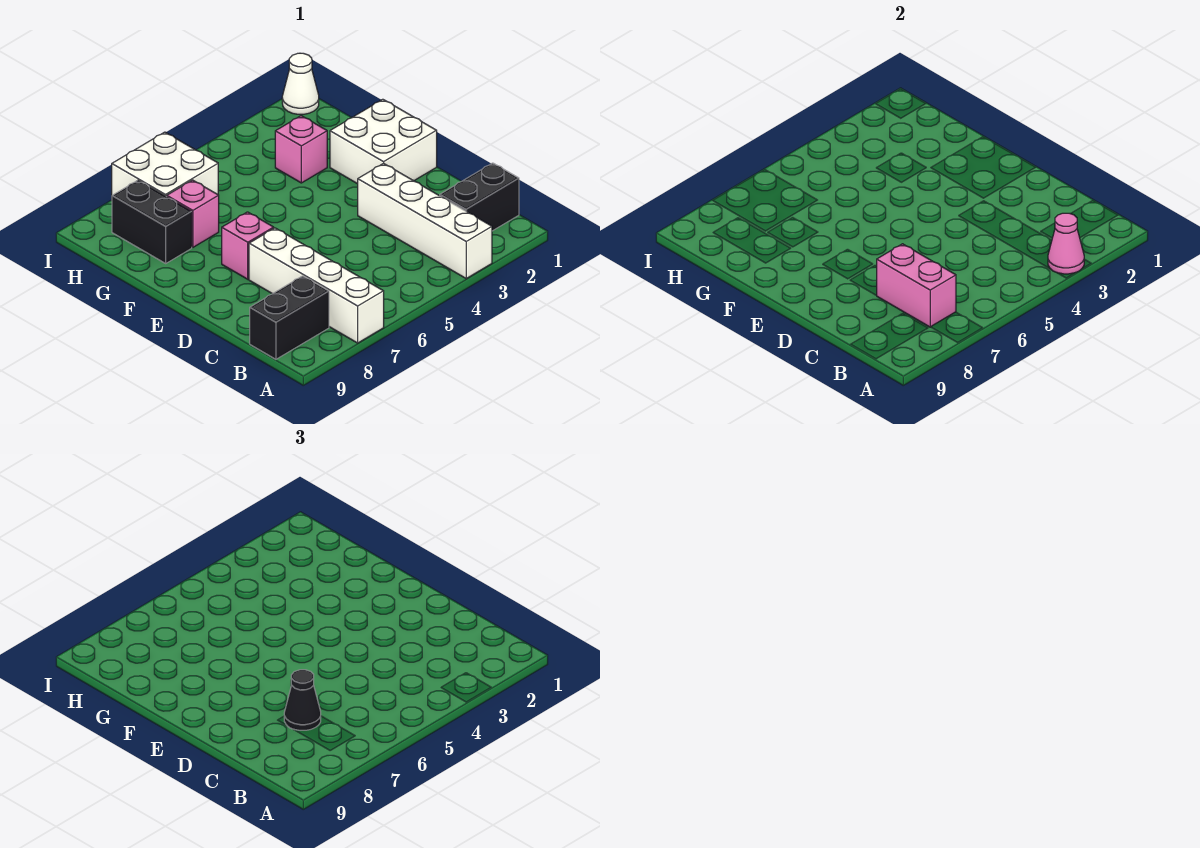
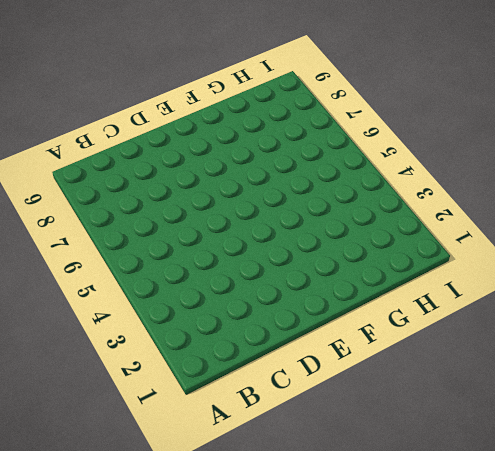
none -> white brick A3:D3 level 1
none -> white brick A7:D7 level 1
none -> black brick B1:B2 level 1

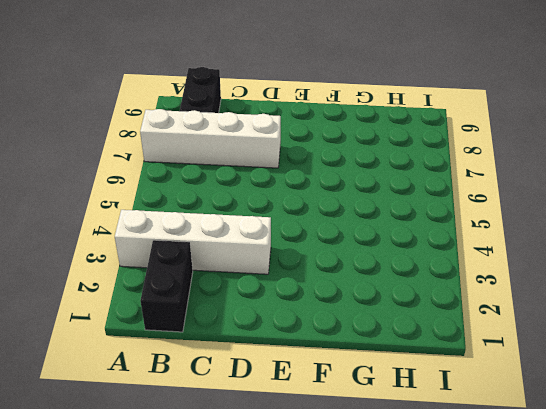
none -> white brick E1:F2 level 1
none -> pink brick E7 level 1
none -> pink brick G3 level 1

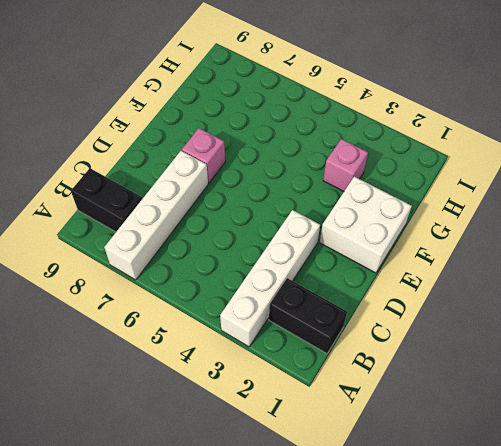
none -> pink brick G7 level 1
none -> black brick G8:H8 level 1
none -> white brick H6:I7 level 1

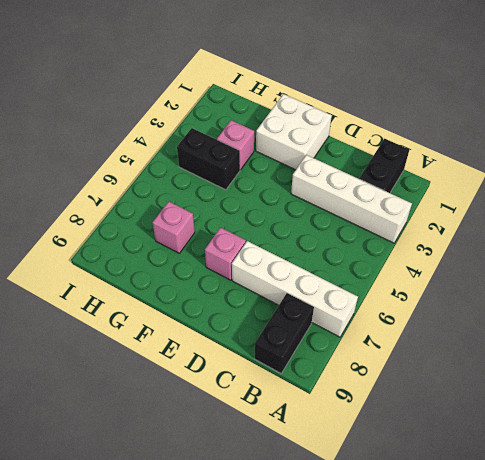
black brick G4:H4 level 1 -> black brick G8:H8 level 1
none -> white brick H6:I7 level 1
none -> white cone I1 level 1
none -> pink cone A3 level 2

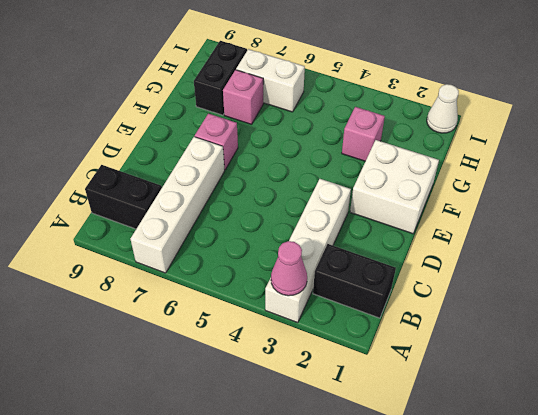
white brick H6:H7 level 1 -> white brick H6:I7 level 1
none -> pink brick B7:C7 level 2
none -> black cone C7 level 3

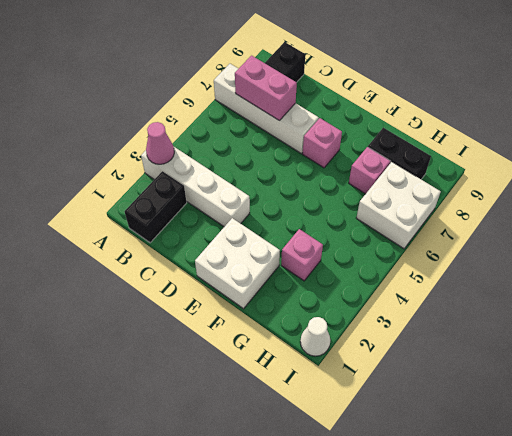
none -> black cone C7 level 3

